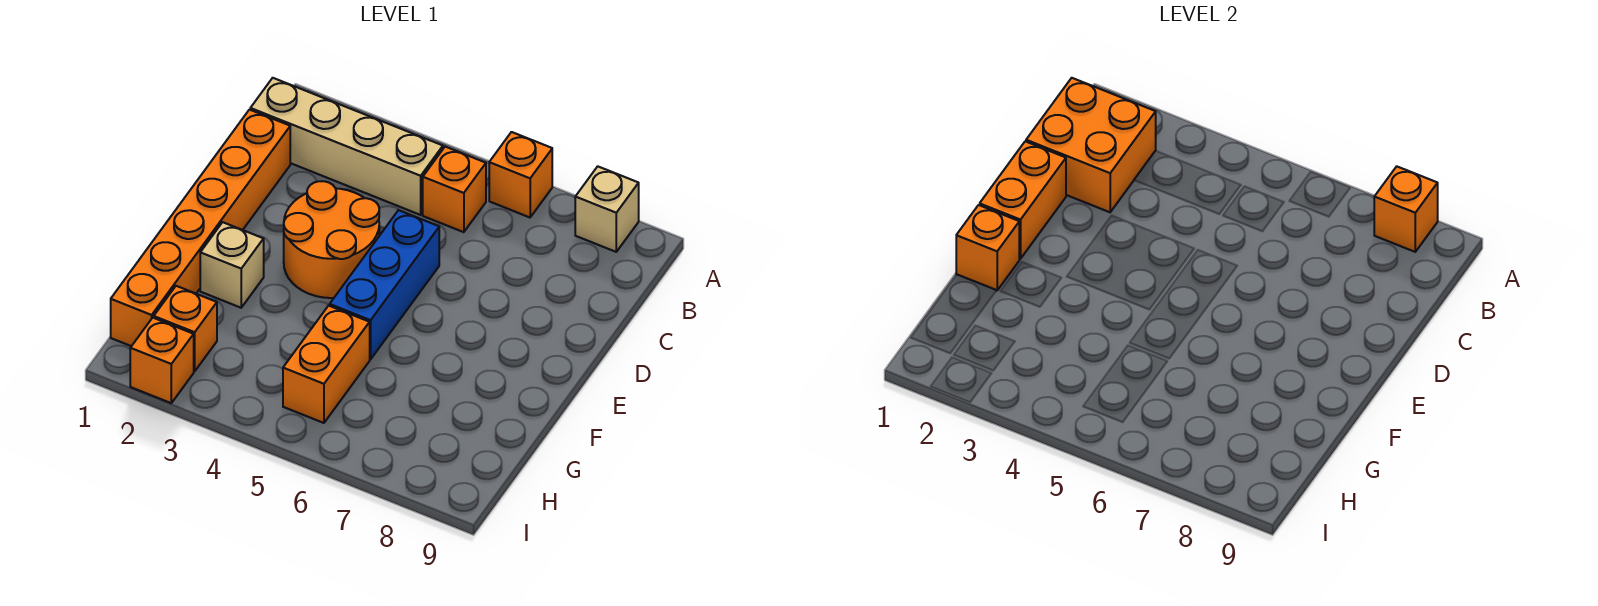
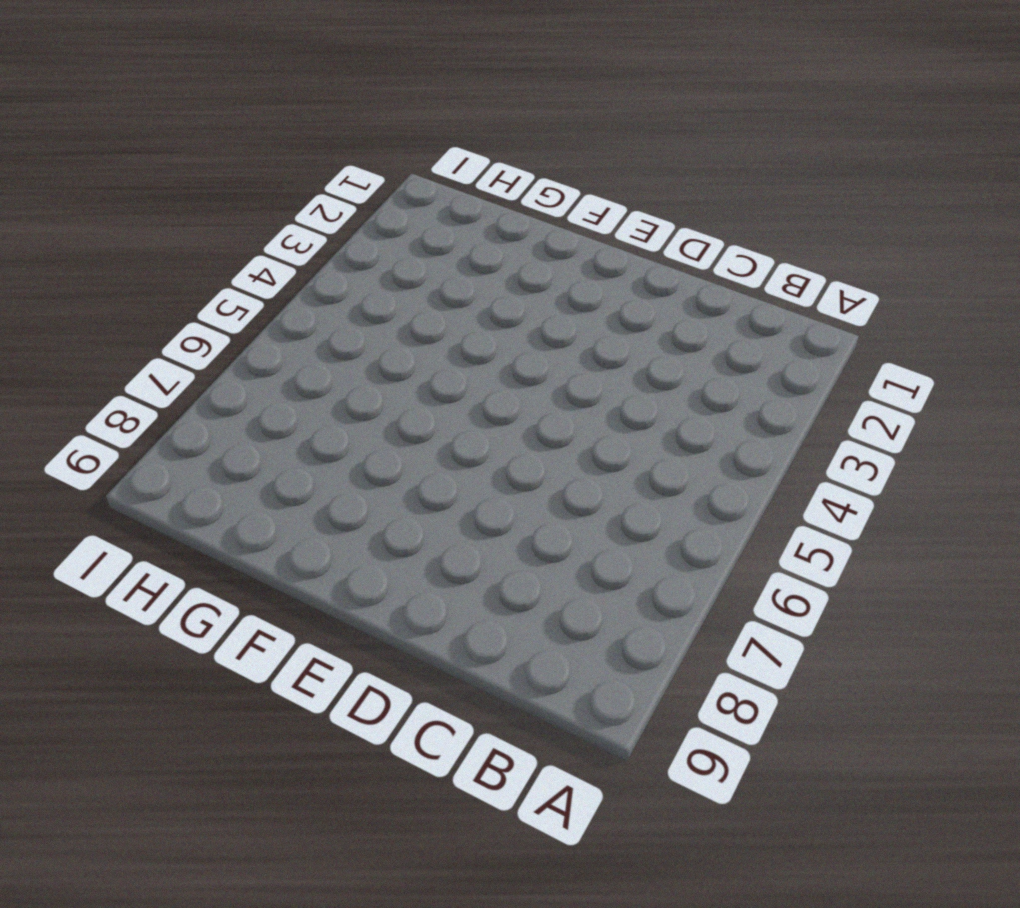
none -> orange brick A6 level 1
none -> tan brick A8 level 1
none -> tan brick B1:B4 level 1

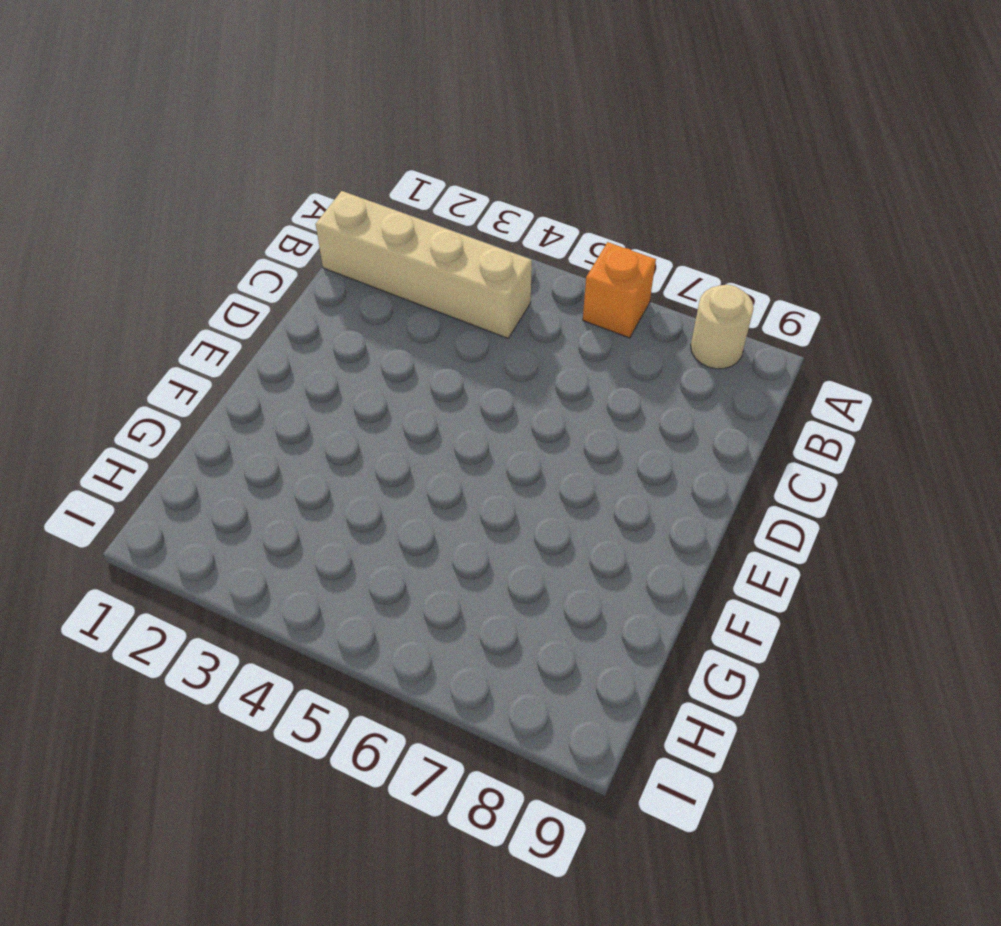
tan round brick A8 level 1 -> tan brick A8 level 1
none -> orange brick B5 level 1
none -> orange brick C1:H1 level 1
none -> orange round brick D3:E4 level 1

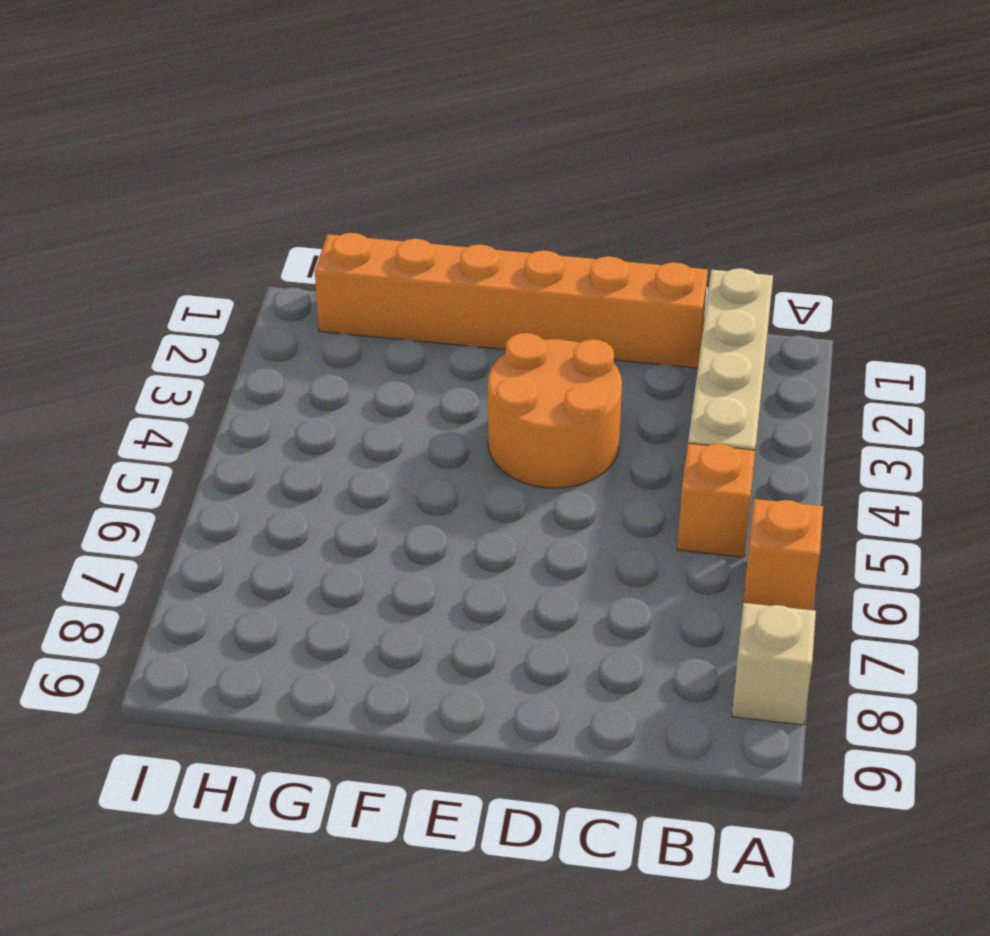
none -> blue brick D5:F5 level 1
none -> tan brick F2 level 1
none -> orange brick G5:H5 level 1

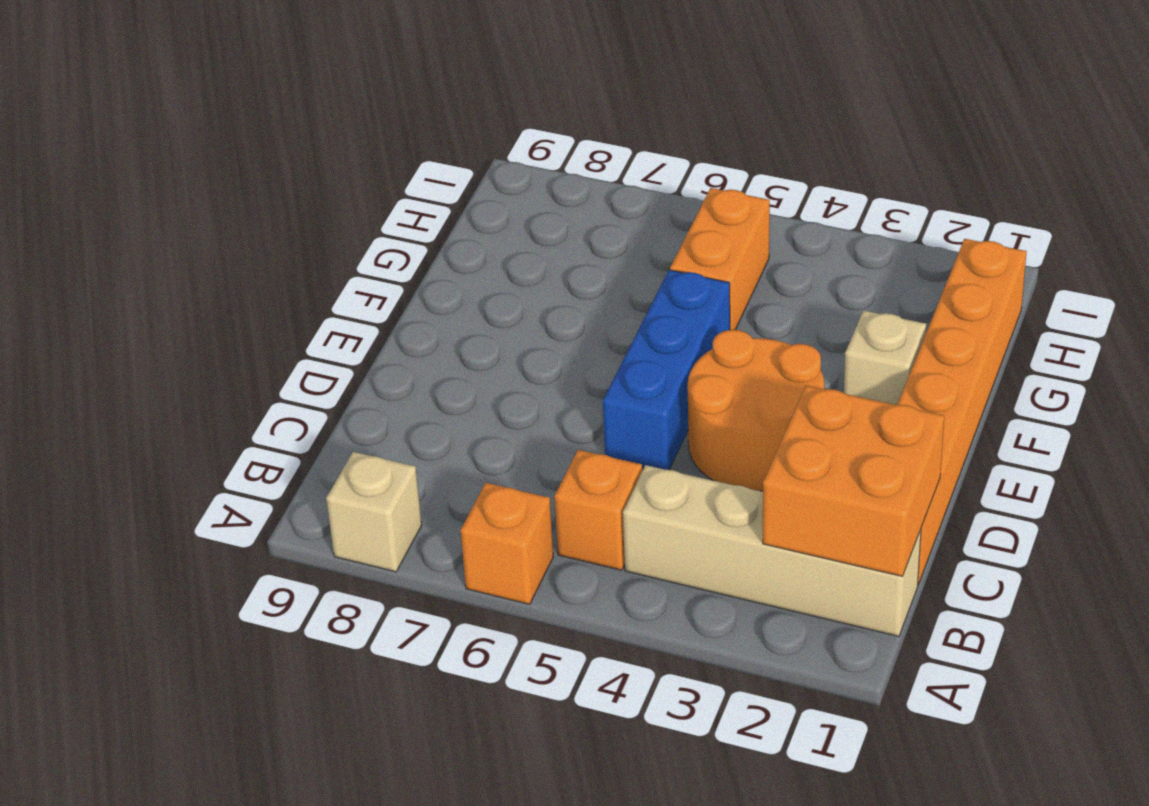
none -> orange brick H2 level 1
none -> orange brick I2 level 1
none -> orange brick A8 level 2

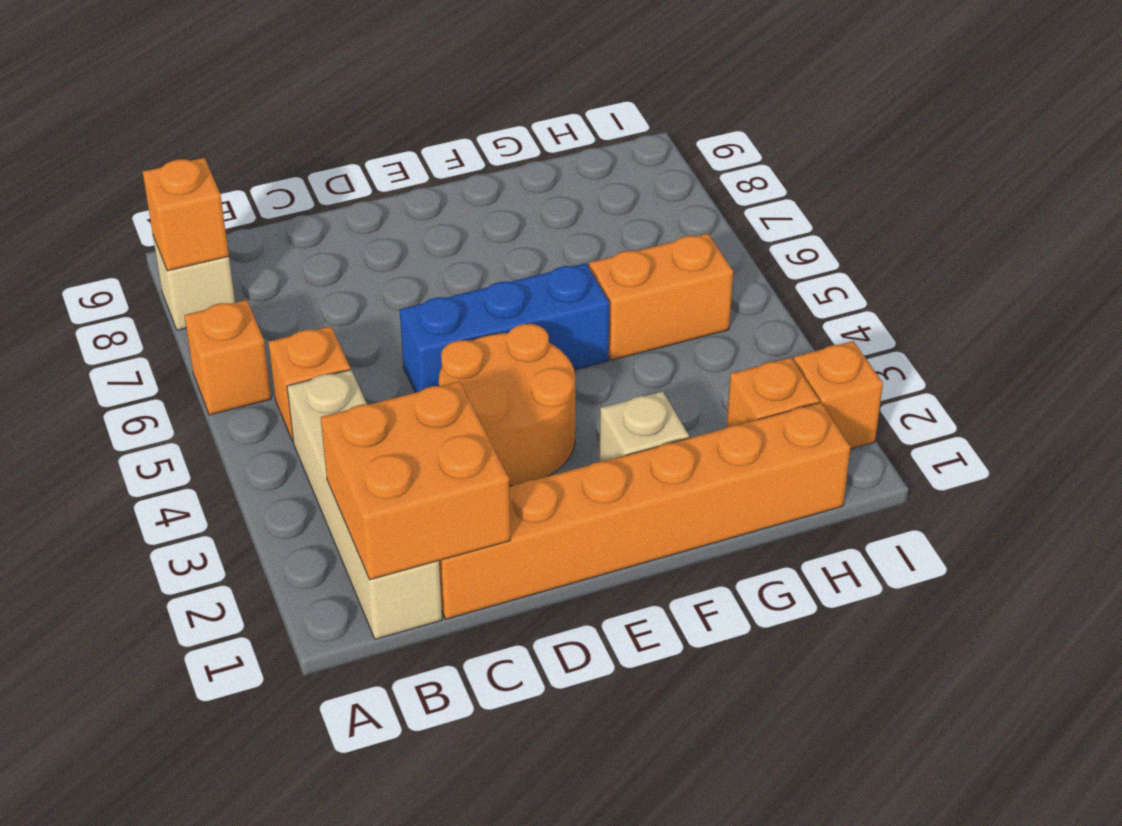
none -> orange brick D1:E1 level 2
none -> orange brick F1 level 2

